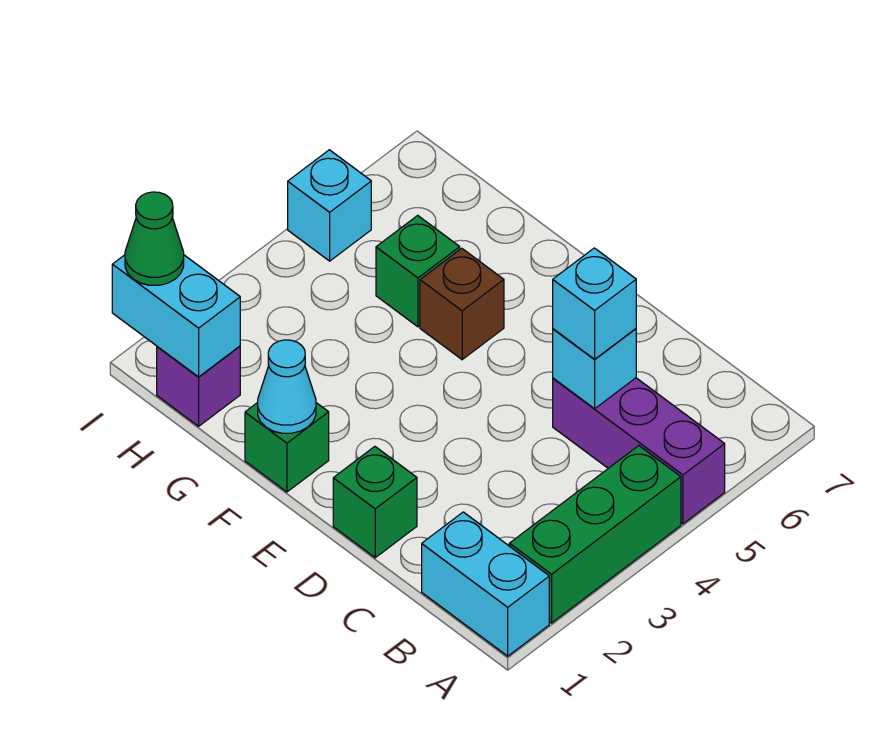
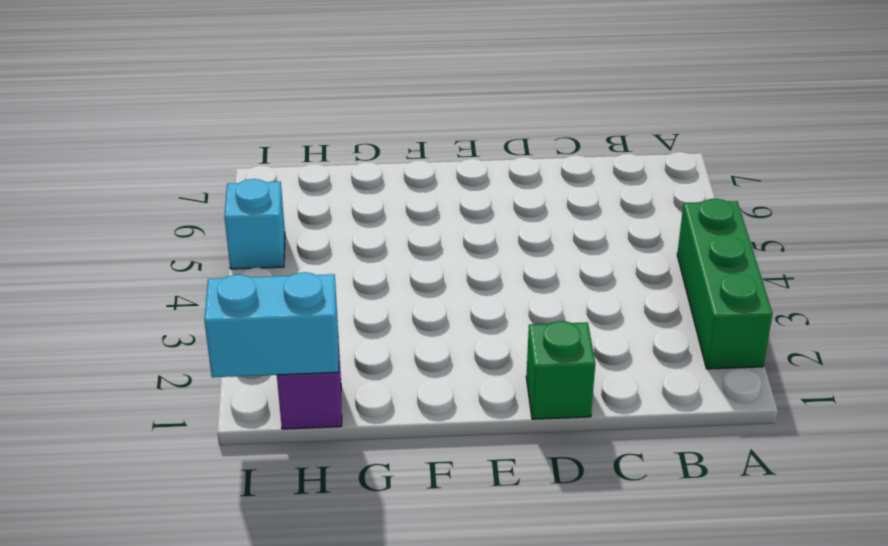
none -> cyan brick A1:B1 level 1
none -> purple brick A5:C5 level 1
none -> green brick F1 level 1

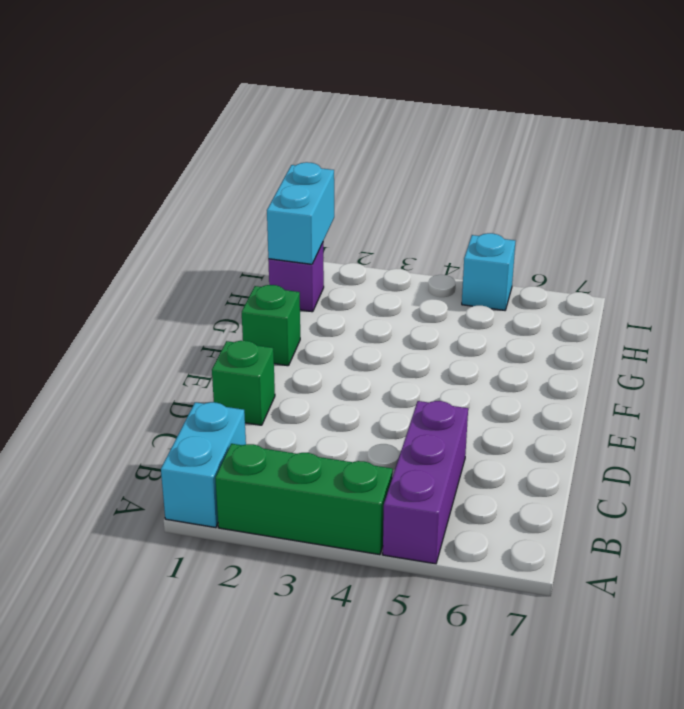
none -> brown brick F5 level 1
none -> green brick G5 level 1
none -> cyan brick C5 level 2

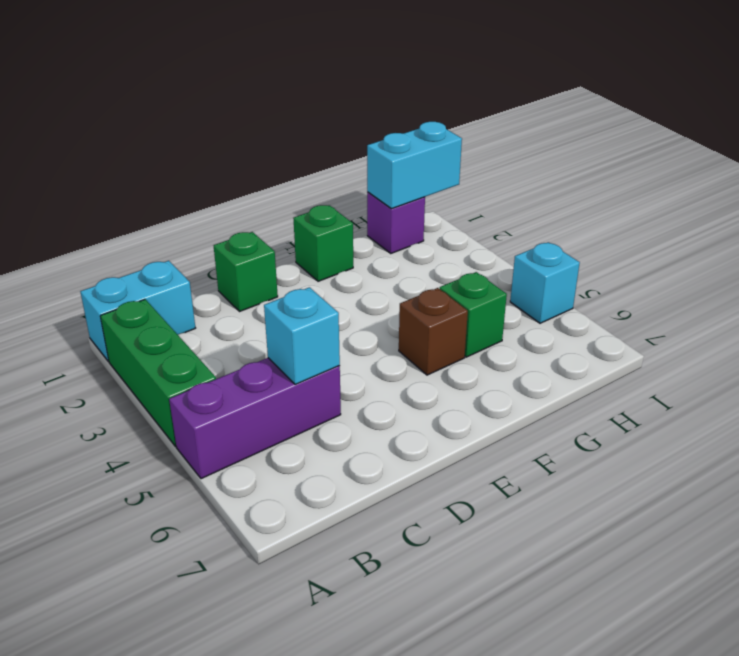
none -> cyan cone F1 level 2
none -> cyan brick C5 level 3
none -> green cone I1 level 3

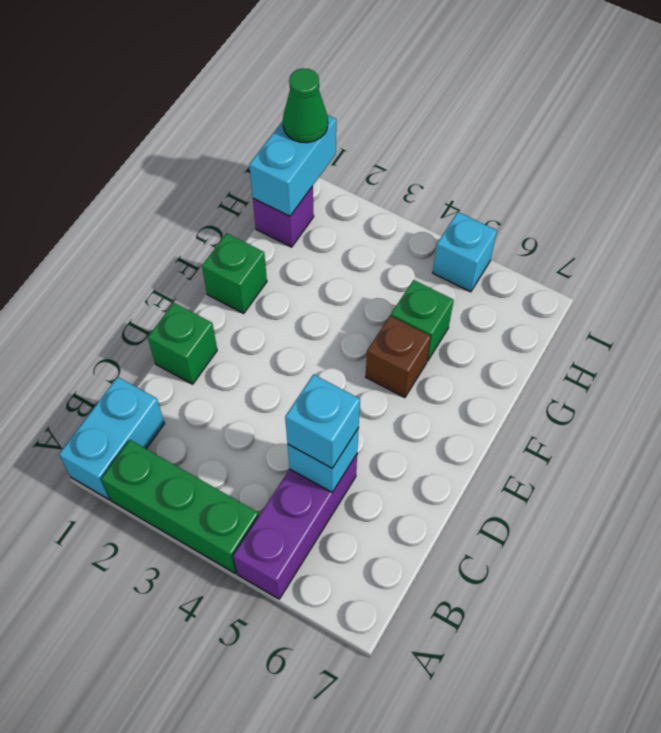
none -> cyan cone F1 level 2

